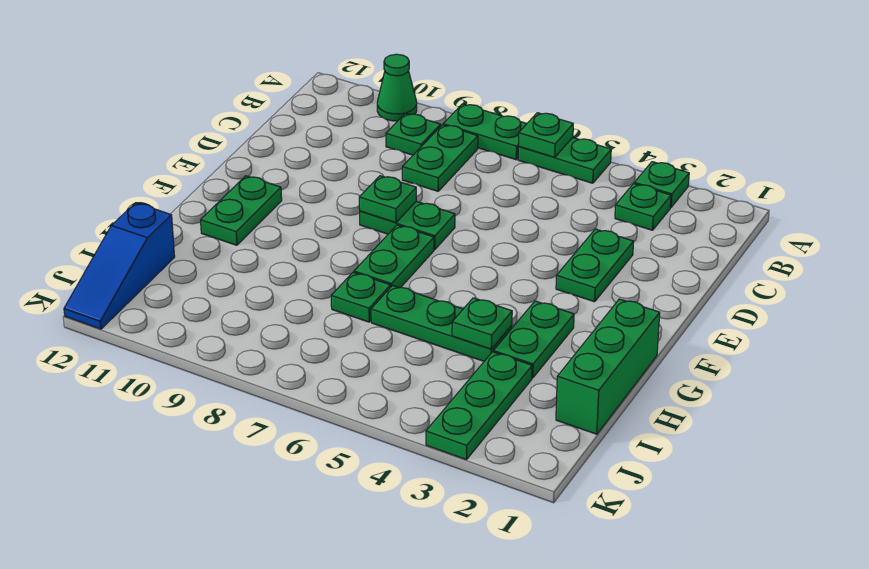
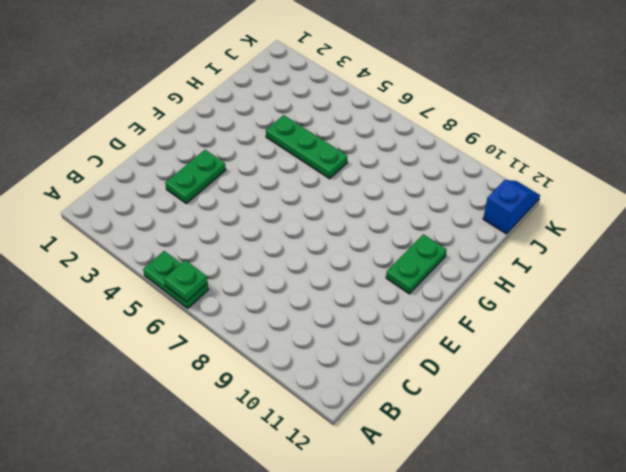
blue slope J12:K12 level 1 top J -> blue slope I12:K12 level 1 top I
none -> green plate A3 level 1
none -> green plate A7:A8 level 1
none -> green cone A10 level 1

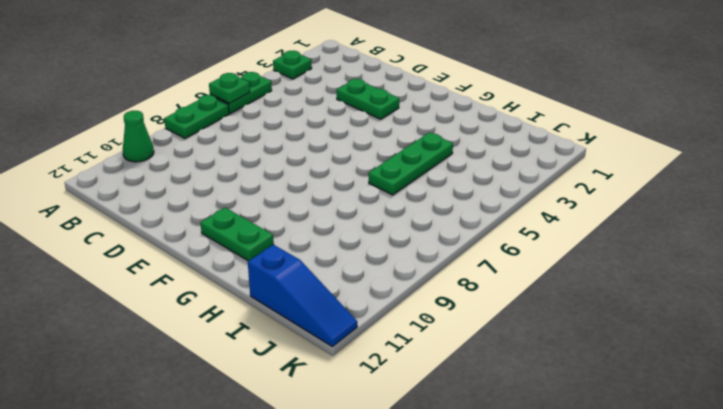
none -> green plate B3 level 1
none -> green plate B8:C8 level 1
none -> green plate B9 level 1

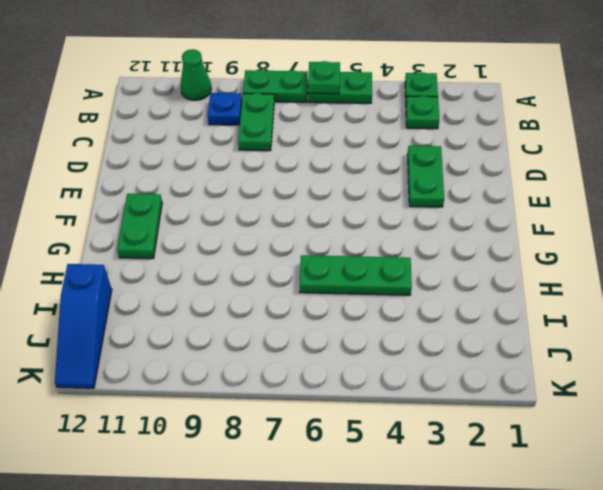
blue plate B9 level 1 -> green plate B9 level 1
none -> green plate E7:E8 level 1
none -> green plate F7:G7 level 1
none -> green brick G1:I1 level 1

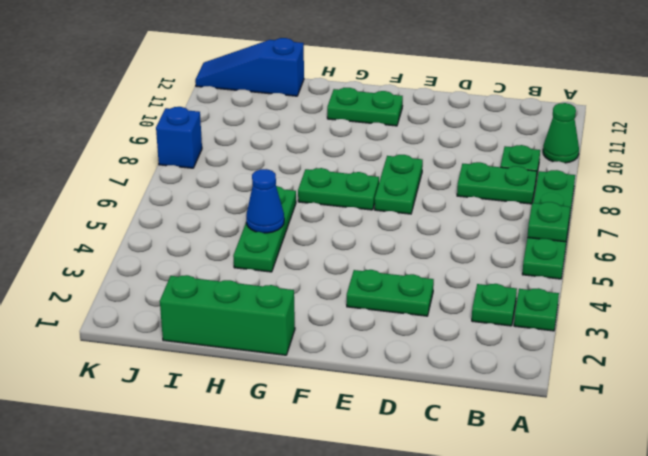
blue cone H5 level 2 -> none
blue brick K8 level 1 -> none
none -> green plate G3:H3 level 1
none -> green plate H7 level 1
none -> green plate I3:K3 level 1

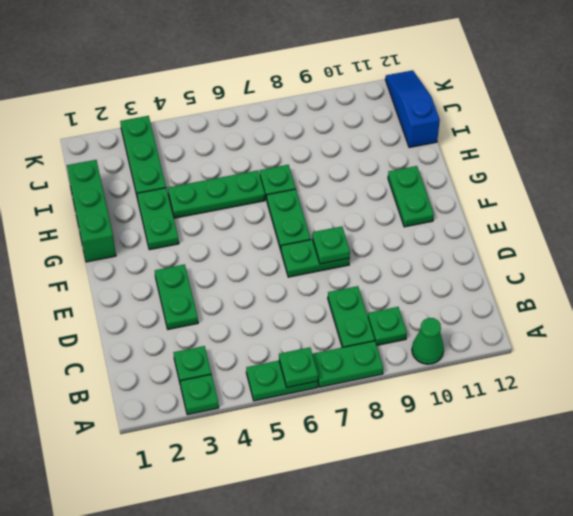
none -> green plate H4 level 2

